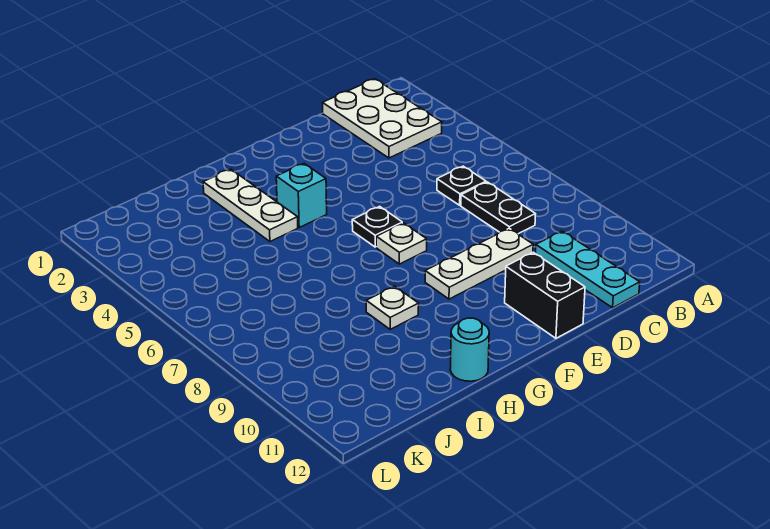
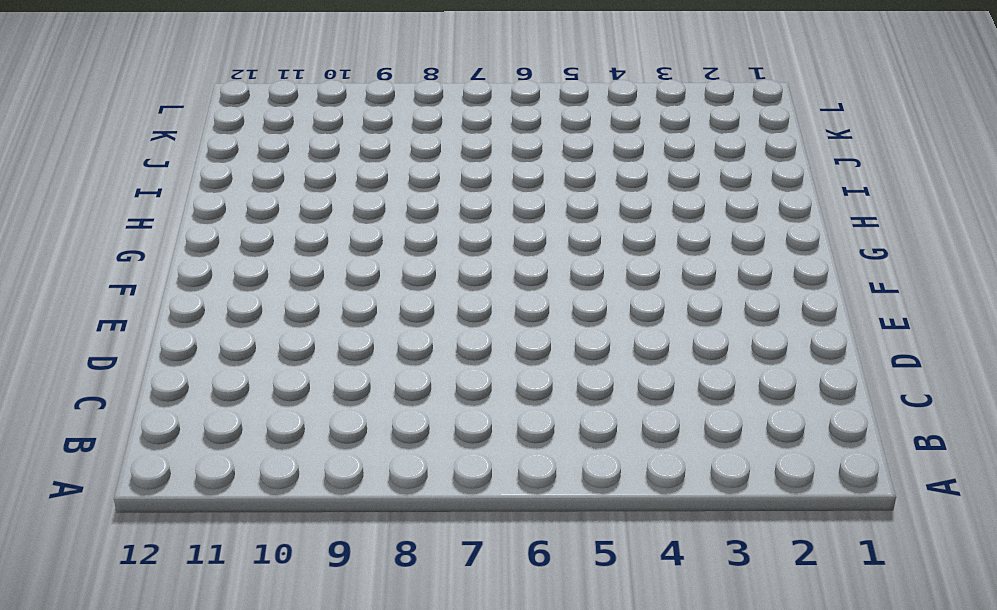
none -> white plate B1:C3 level 1
none -> black plate C6 level 1
none -> black plate C7:C8 level 1

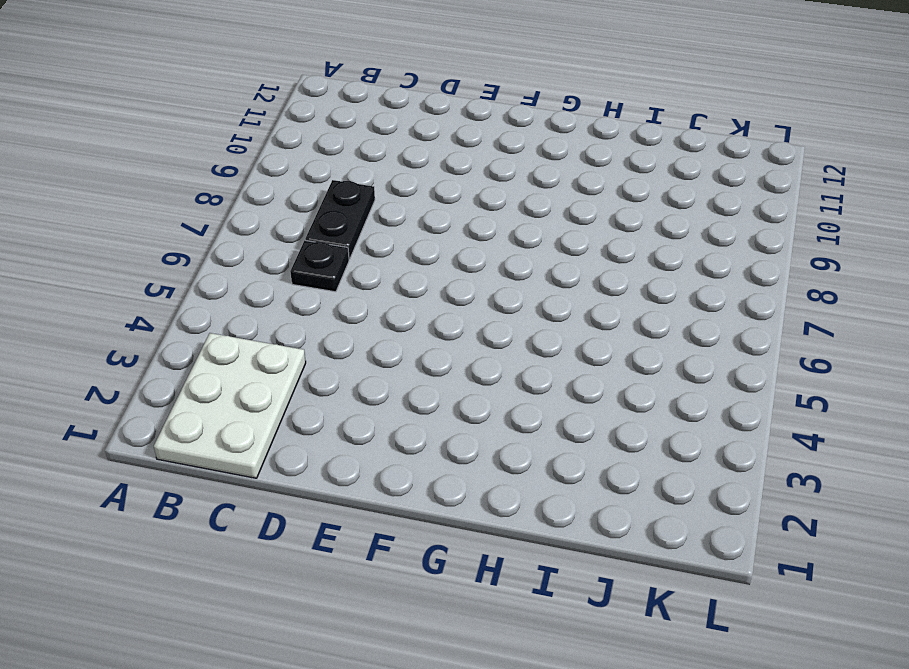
none -> cyan plate C10:C12 level 1
none -> white plate D9:F9 level 1
none -> black brick E11:E12 level 1

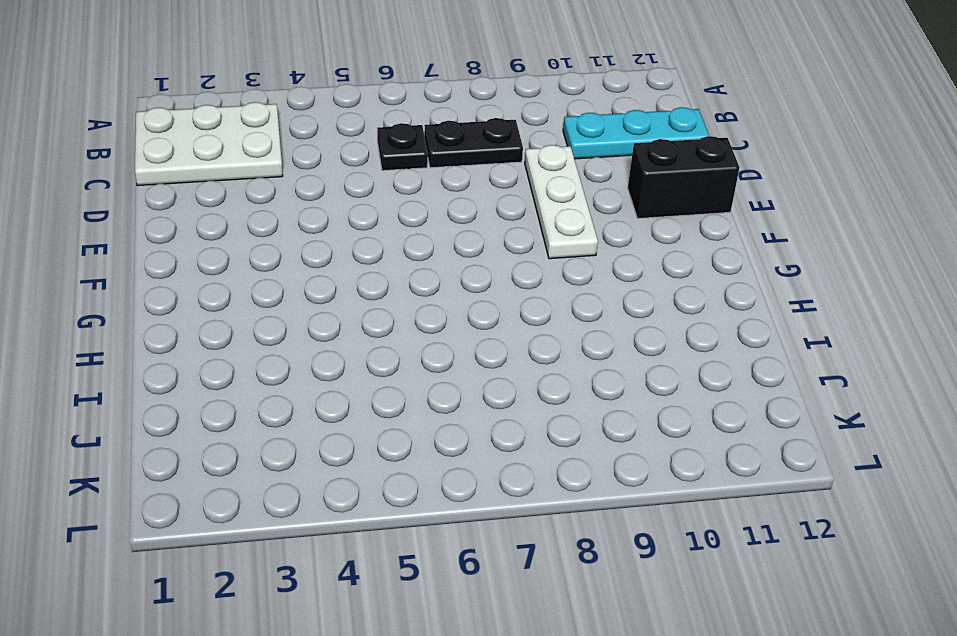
none -> black plate F6 level 1
none -> white plate F7 level 1
none -> cyan brick G4 level 1

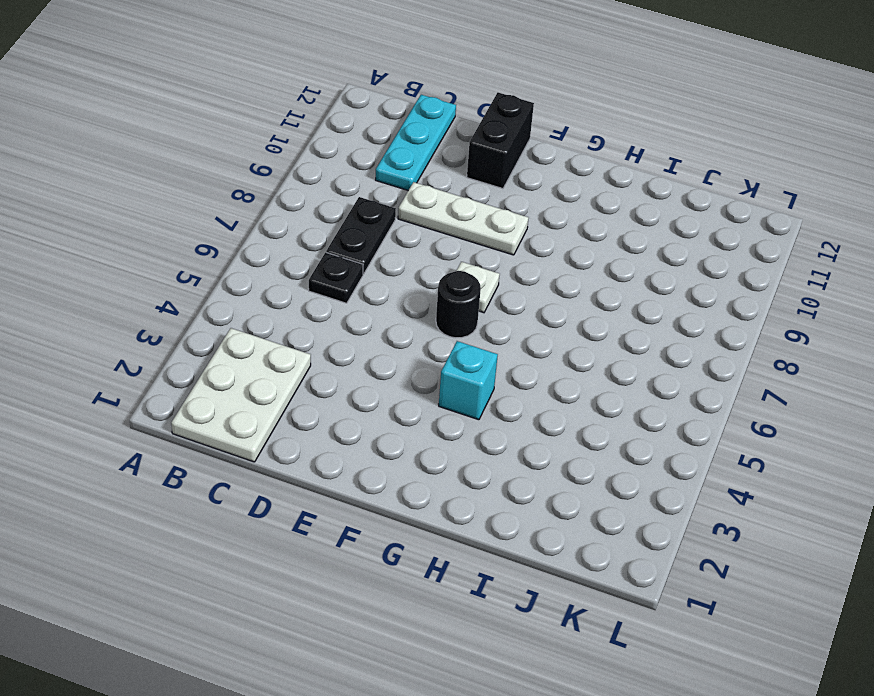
black round brick F6 level 1 -> black plate F6 level 1
none -> white plate H2:H4 level 1
none -> white plate H9 level 1
none -> cyan round brick H12 level 1

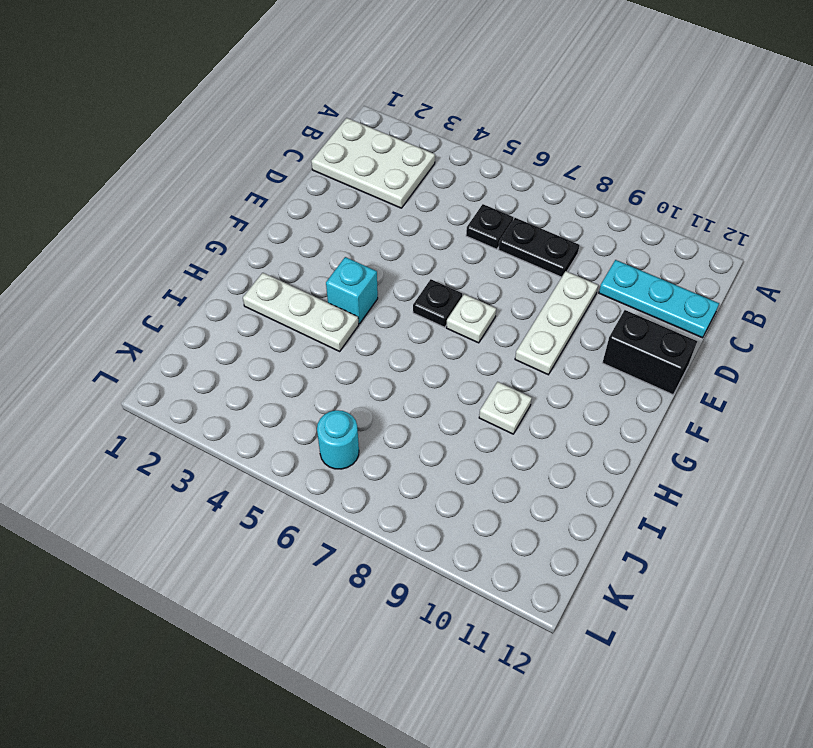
cyan round brick K6 level 1 -> cyan round brick H12 level 1

